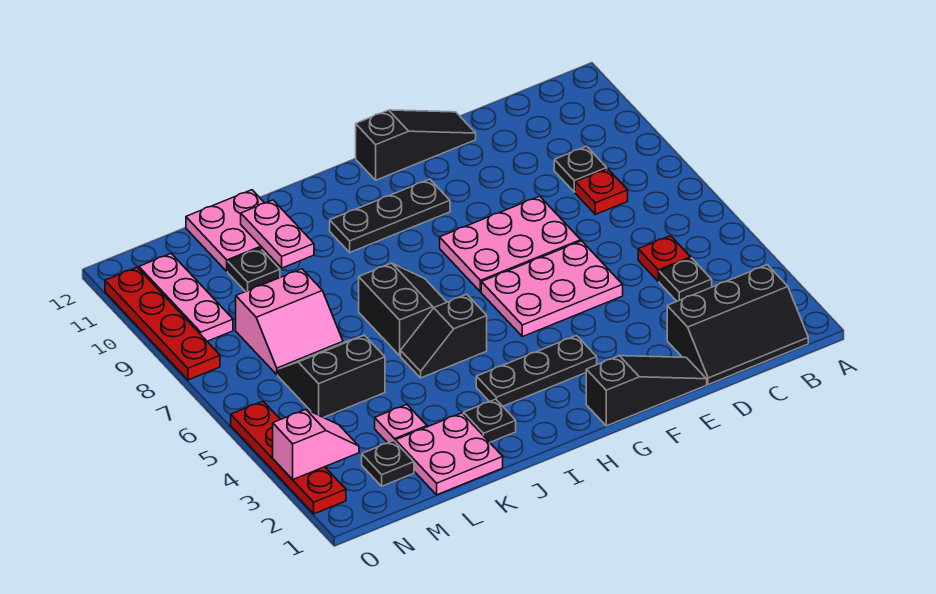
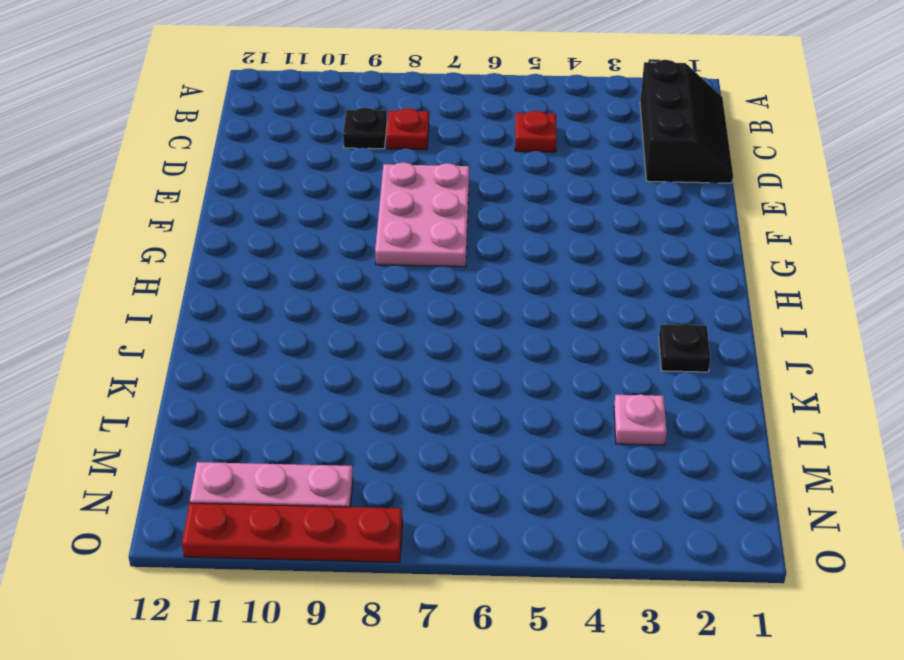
none -> black plate C4 level 1
none -> black slope E1:G1 level 1 top G
none -> pink plate E5:G6 level 1

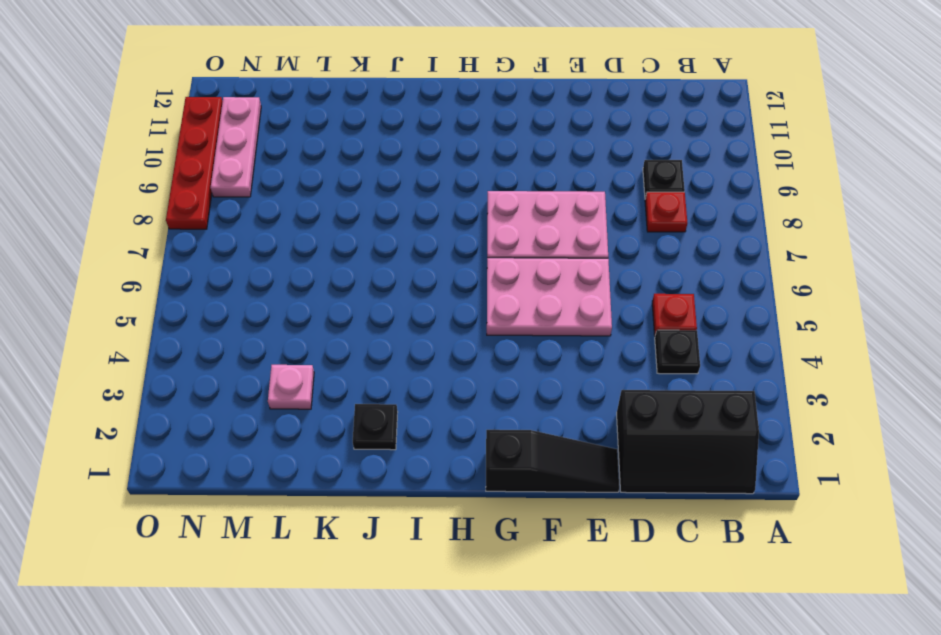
none -> black slope E12:G12 level 1 top G
none -> black plate G3:I3 level 1
none -> black plate G10:I10 level 1

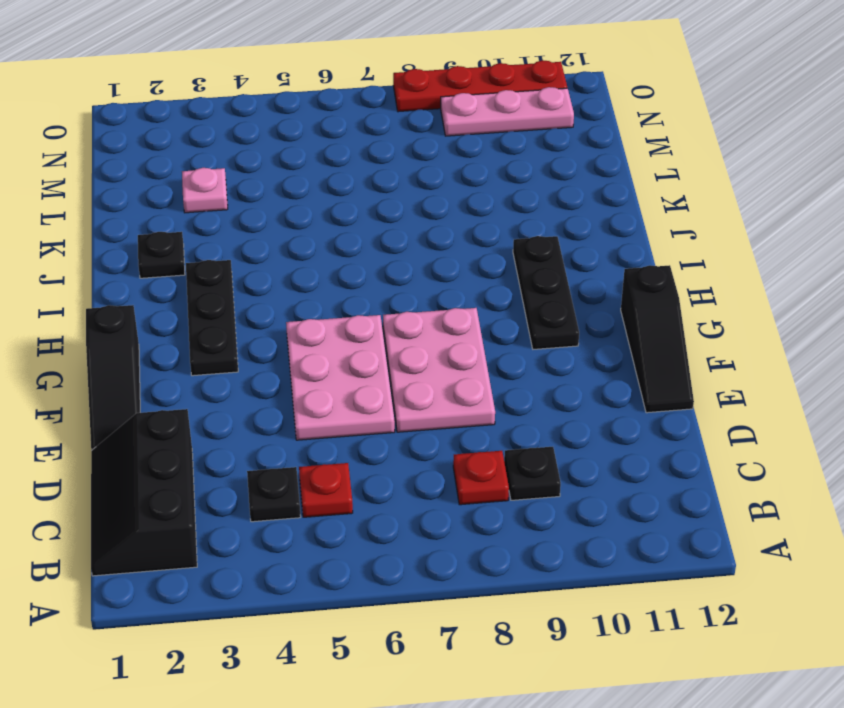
none -> black slope I5:J5 level 1 top I
none -> black slope I6:J7 level 1 top J
none -> pink plate K1:L2 level 1

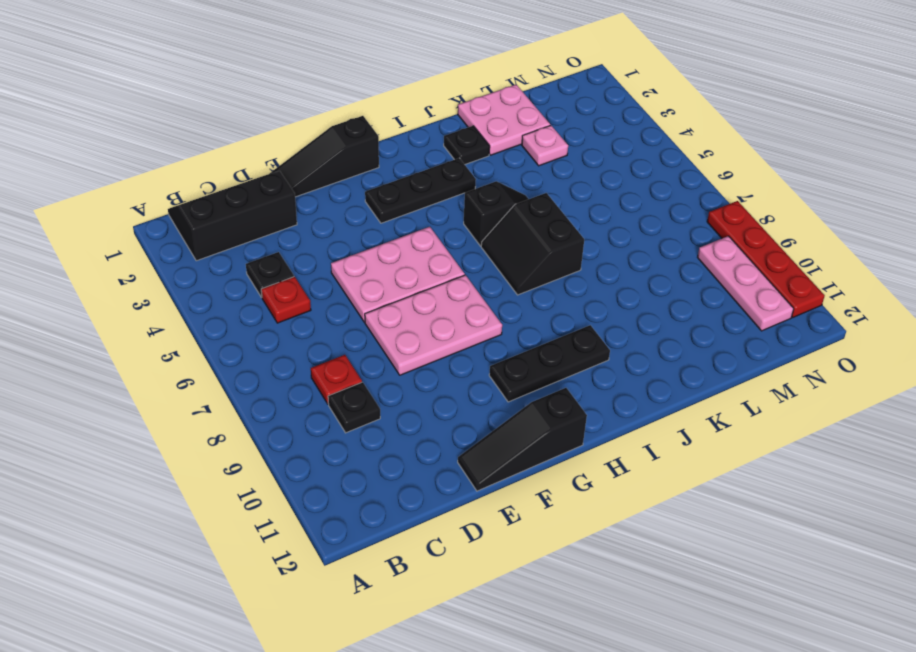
none -> pink plate K11:L12 level 1
none -> black slope L5:M6 level 1 top 5
none -> pink slope L7:M8 level 1 top 8

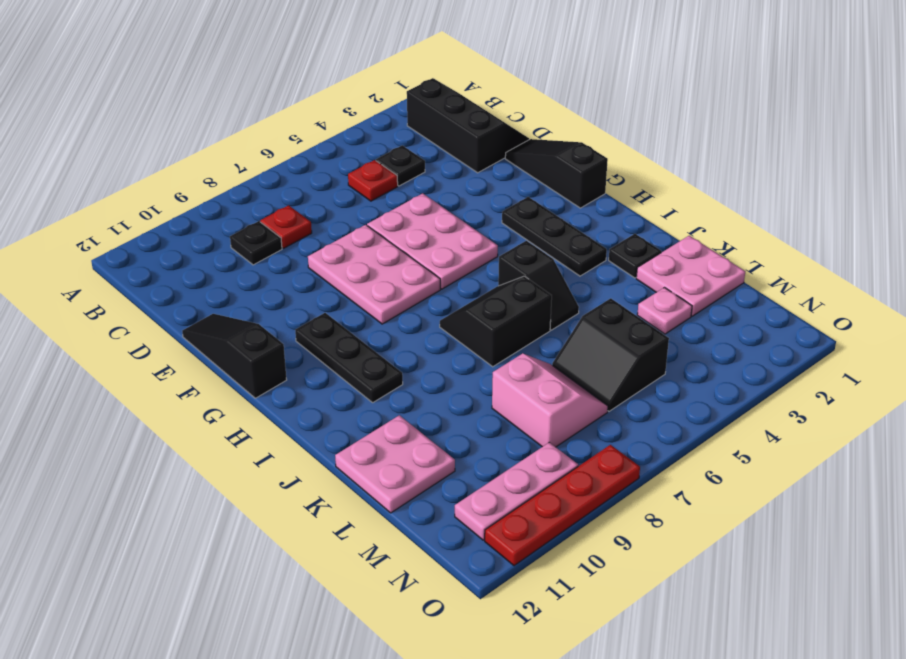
none -> black plate L10 level 1
none -> black plate M2 level 1
none -> red plate O2:O5 level 1

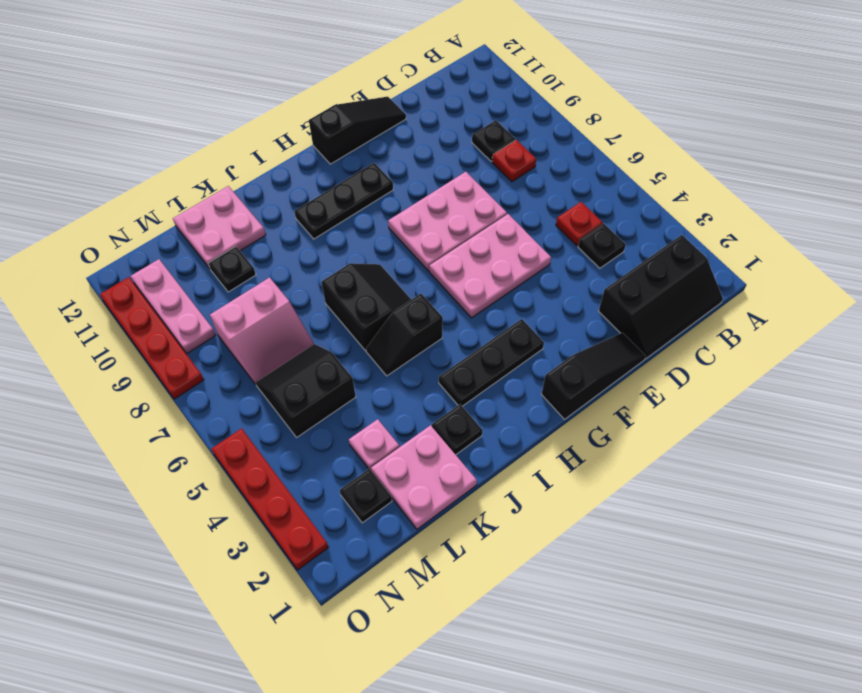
none -> pink plate K10:K11 level 2
none -> pink slope N3:O3 level 2 top O

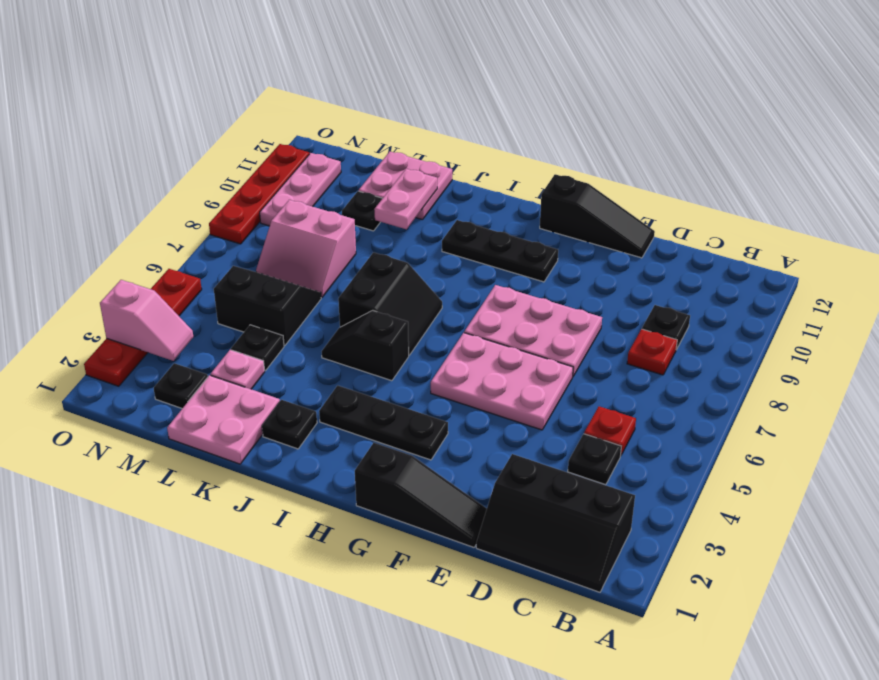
black plate L4 level 1 -> none

